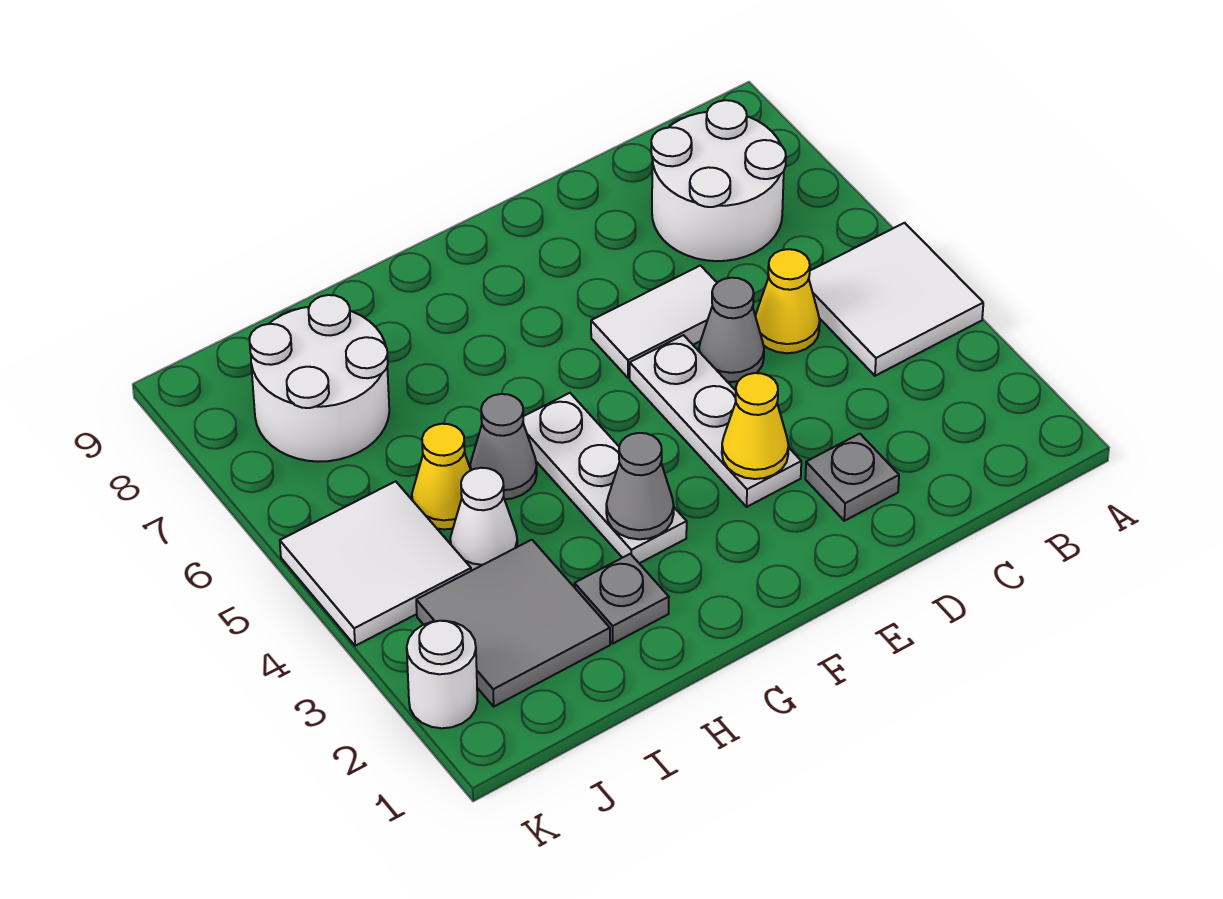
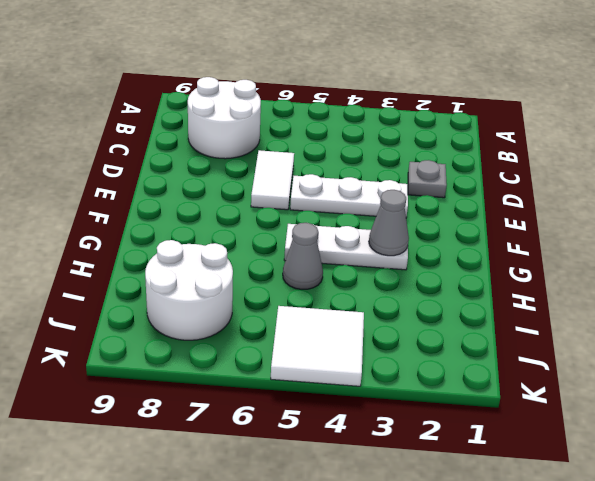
none -> white tile A4:B5 level 1
none -> yellow cone C5 level 1
none -> grey cone D5 level 1

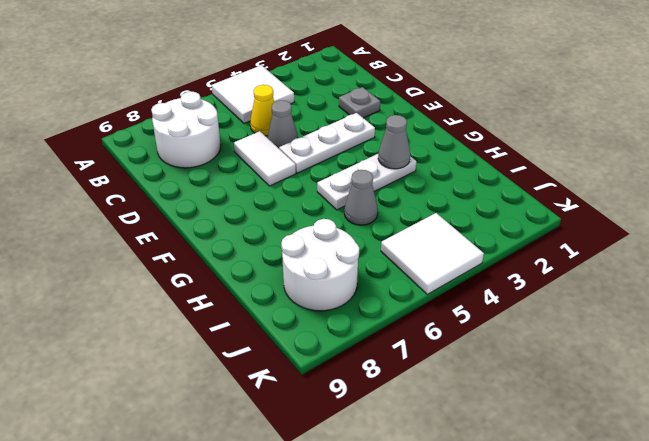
none -> grey plate H2 level 1
none -> grey tile I2:J3 level 1
none -> white cone I4 level 1

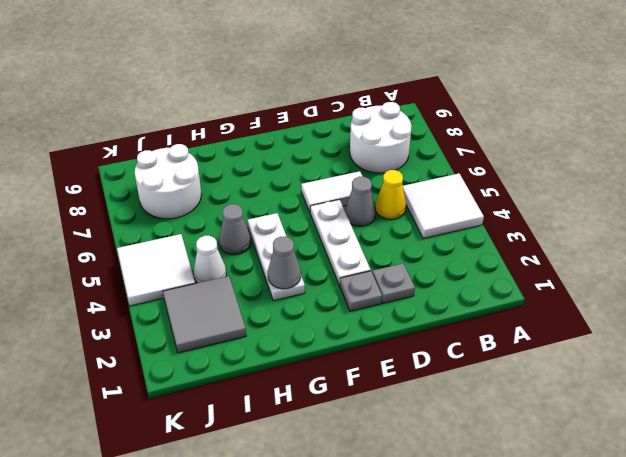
grey plate E2 level 1 -> grey plate H2 level 1
none -> yellow cone I5 level 1
none -> white round brick K2 level 1
none -> yellow cone E3 level 2

